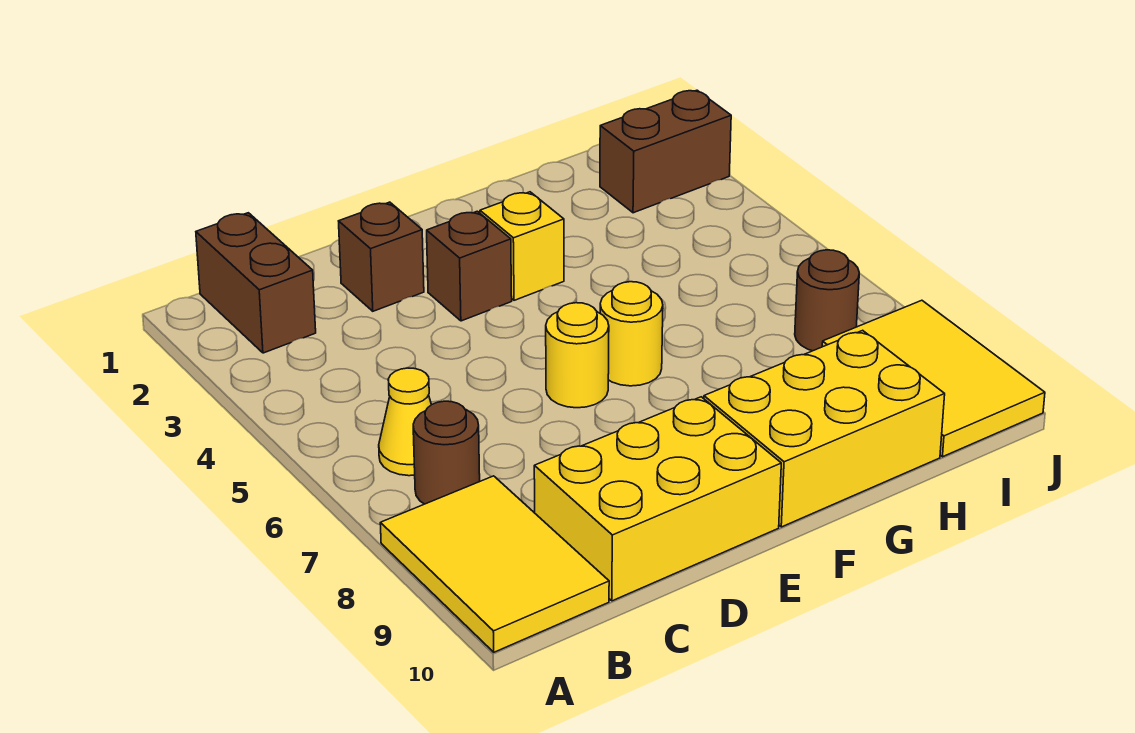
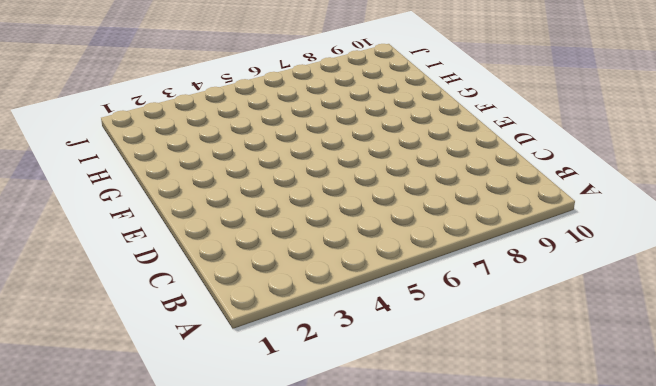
none -> yellow tile A8:B10 level 1
none -> brown brick B1:B2 level 1
none -> yellow cone B6 level 1

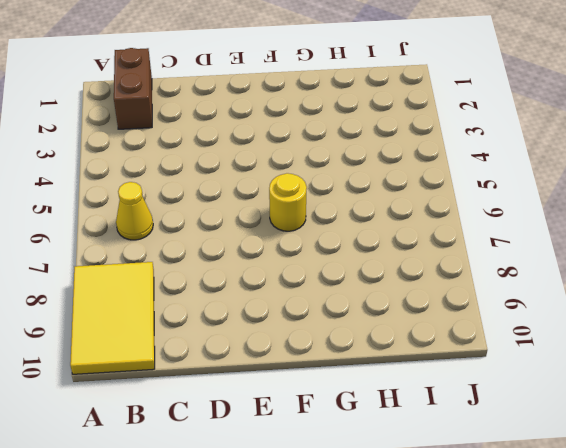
none -> brown round brick B7 level 1
none -> yellow brick C9:E10 level 1
none -> brown brick D2 level 1

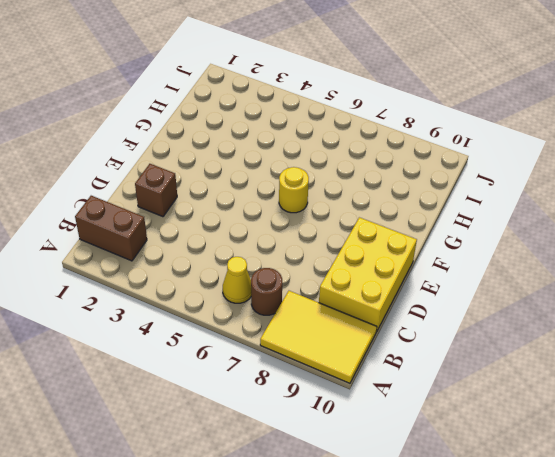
none -> brown brick E3 level 1
none -> yellow round brick E6 level 1
none -> yellow brick F3 level 1

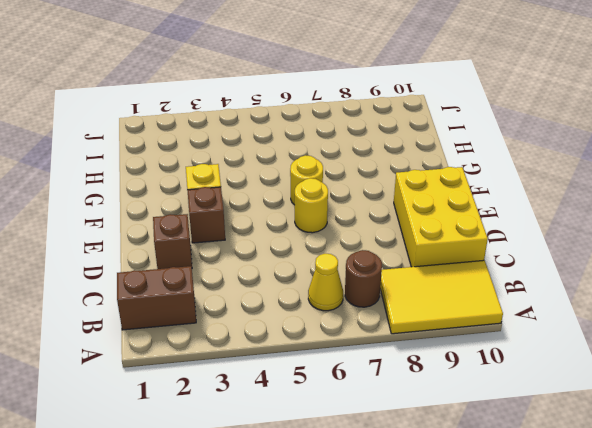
none -> yellow brick F9:H10 level 1
none -> brown brick I2:J2 level 1
none -> brown round brick I7 level 1

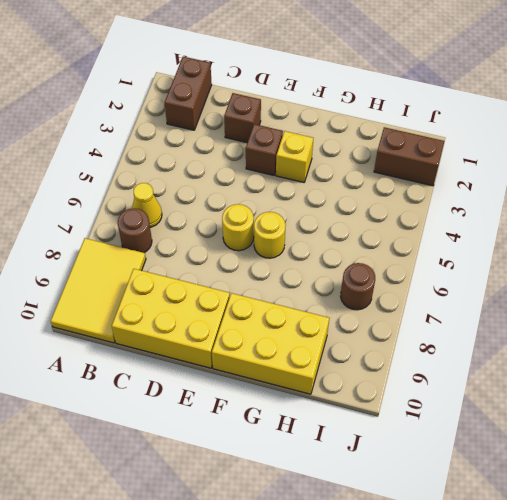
none -> yellow tile I8:J10 level 1

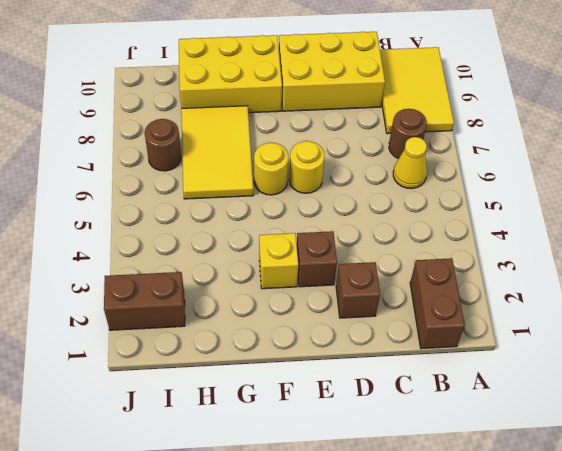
yellow tile G6:H8 level 1 -> yellow tile I8:J10 level 1

